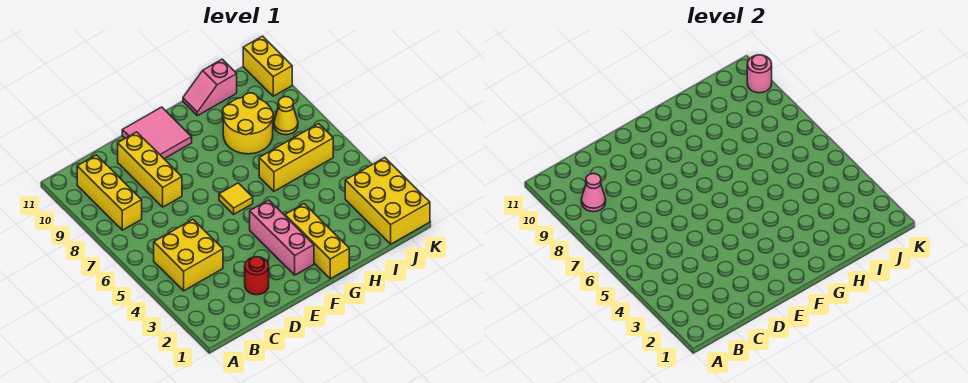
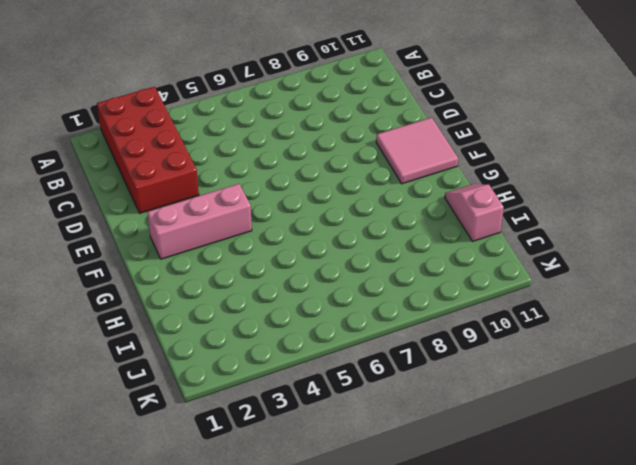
red brick A2:D3 level 1 -> red round brick D2 level 1
none -> yellow brick B4:C5 level 1
none -> yellow brick B8:B10 level 1
none -> yellow brick D8:D10 level 1

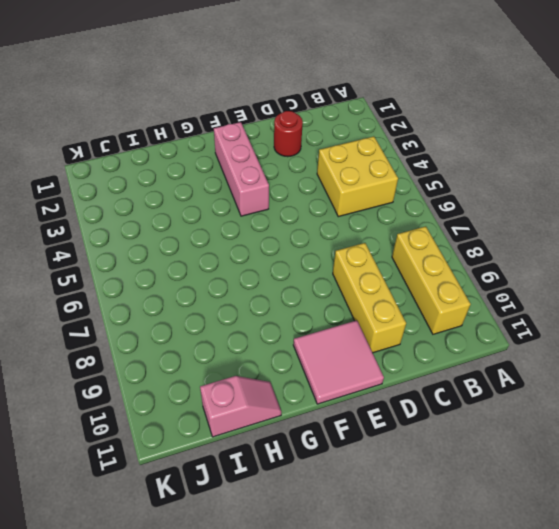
none -> yellow tile F6 level 1
none -> yellow brick G1:G3 level 1
none -> yellow brick H6:J6 level 1

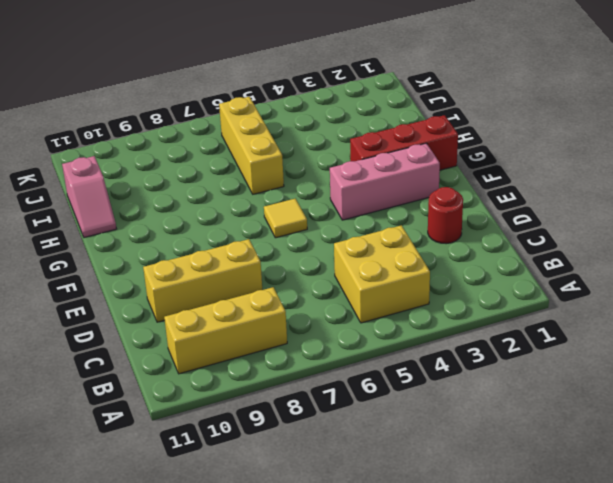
red brick G1:G3 level 1 -> yellow brick G1:G3 level 1
none -> pink tile E10:F11 level 1
none -> yellow round brick H8:I9 level 1
none -> yellow brick J1:K3 level 1

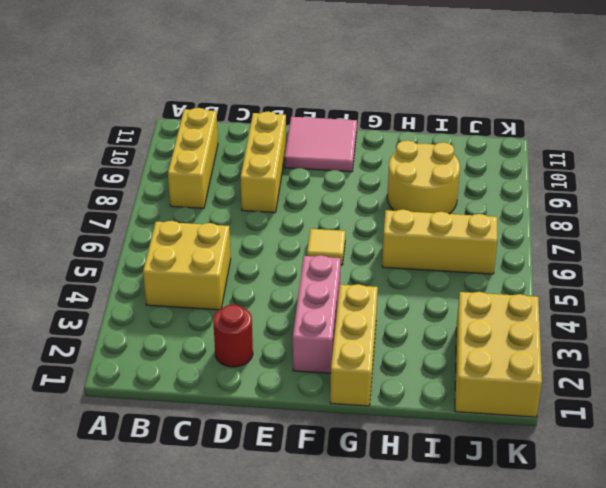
none -> pink slope H11:I11 level 1 top I
none -> yellow cone J8 level 1
none -> yellow brick K10:K11 level 1

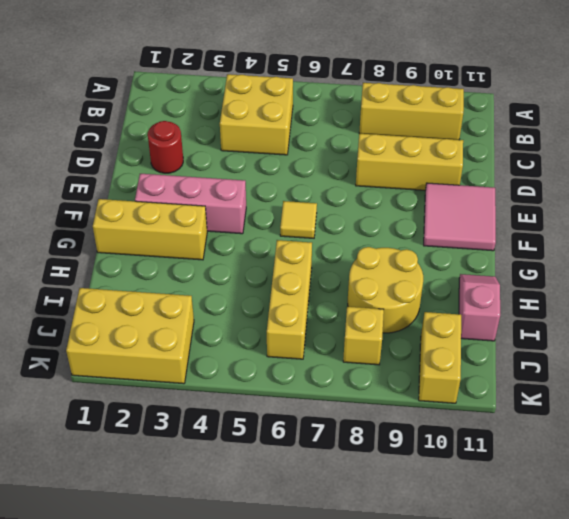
yellow brick J8 level 1 -> yellow cone J8 level 1
yellow brick J10:K10 level 1 -> yellow brick K10:K11 level 1
none -> pink cone B9 level 2
none -> pink round brick K10 level 2

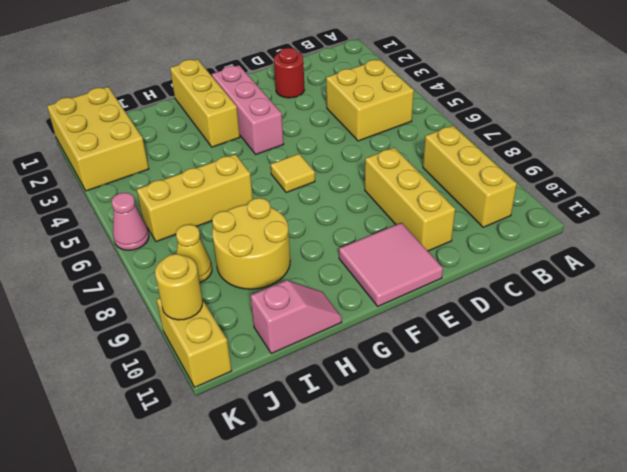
pink cone K6 level 1 -> pink cone B9 level 2
yellow round brick K10 level 2 -> pink round brick K10 level 2

